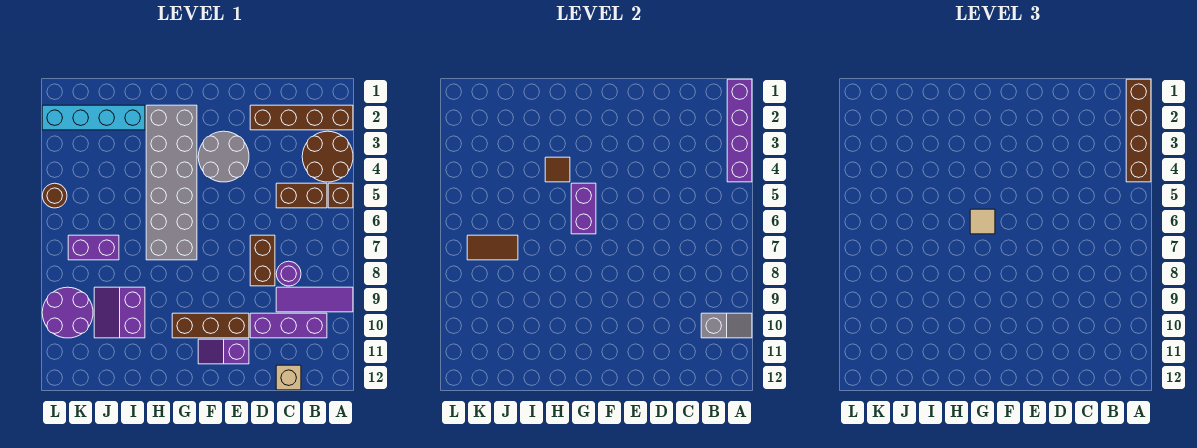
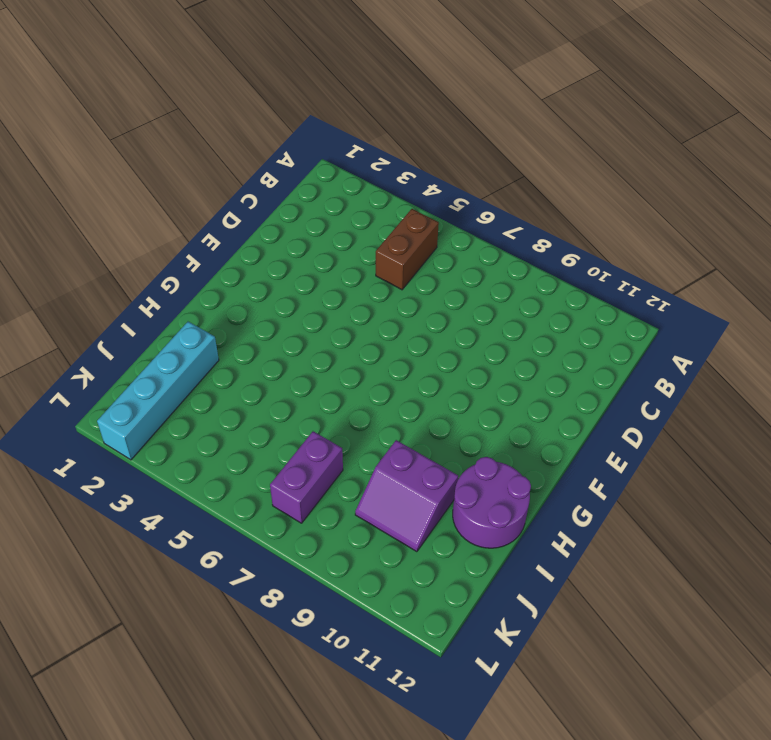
purple round brick H11:I12 level 1 -> purple round brick K9:L10 level 1
none -> brown brick A2:D2 level 1
none -> brown round brick A3:B4 level 1
none -> brown brick A5 level 1

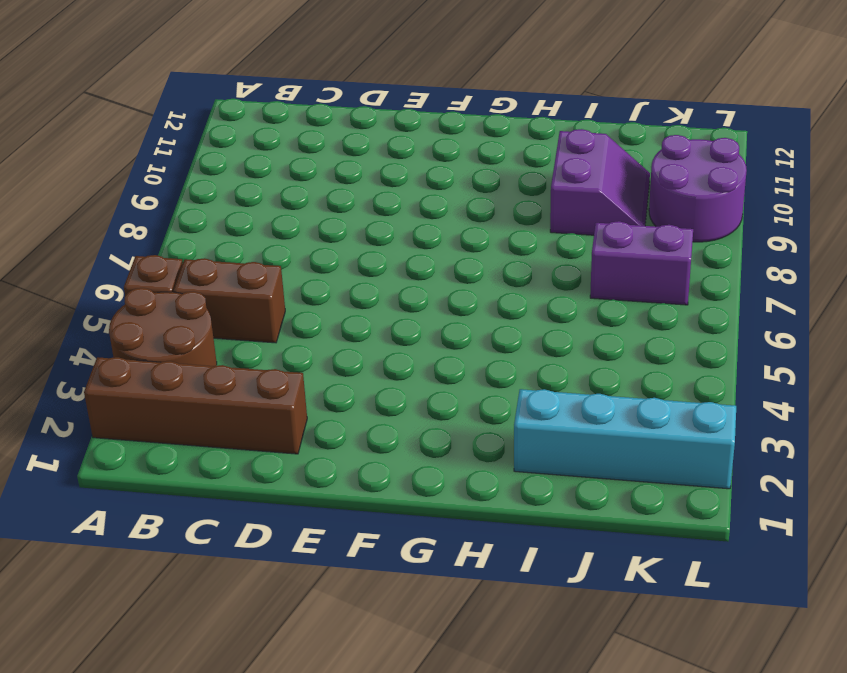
none -> purple tile A9:C9 level 1
none -> purple brick B10:D10 level 1
none -> purple round brick C8 level 1

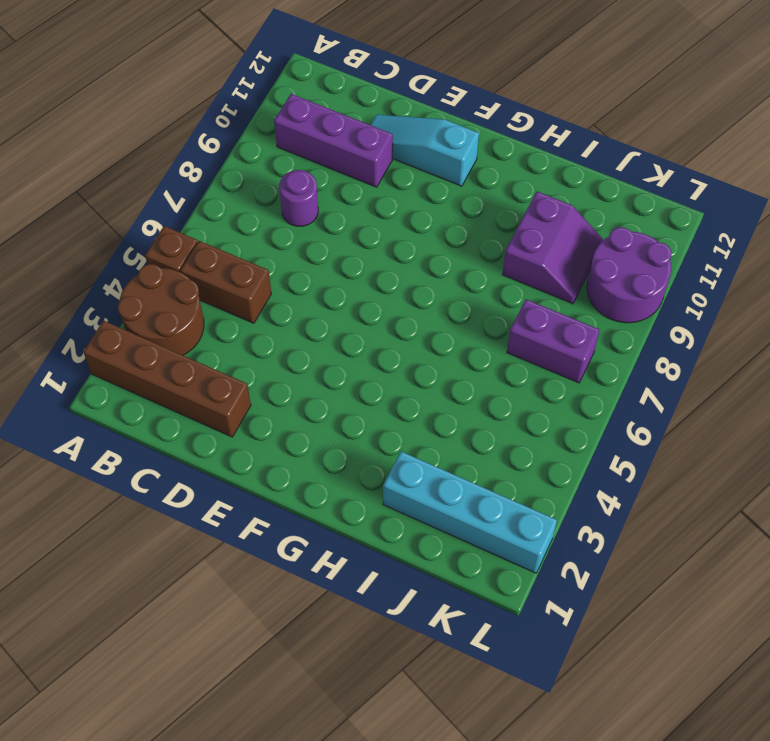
cyan slope D11:F11 level 1 top F -> purple slope E11:F11 level 1 top E
none -> purple tile A9:C9 level 1
none -> tan brick C12 level 1
none -> brown brick D7:D8 level 1

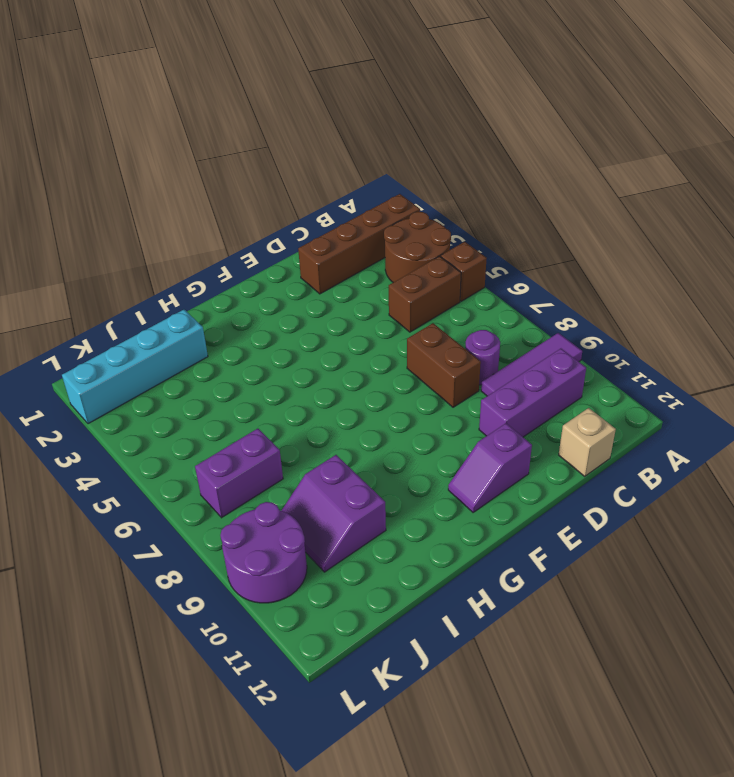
none -> grey round brick E3:F4 level 1
none -> brown brick E10:G10 level 1
none -> grey brick G2:H7 level 1

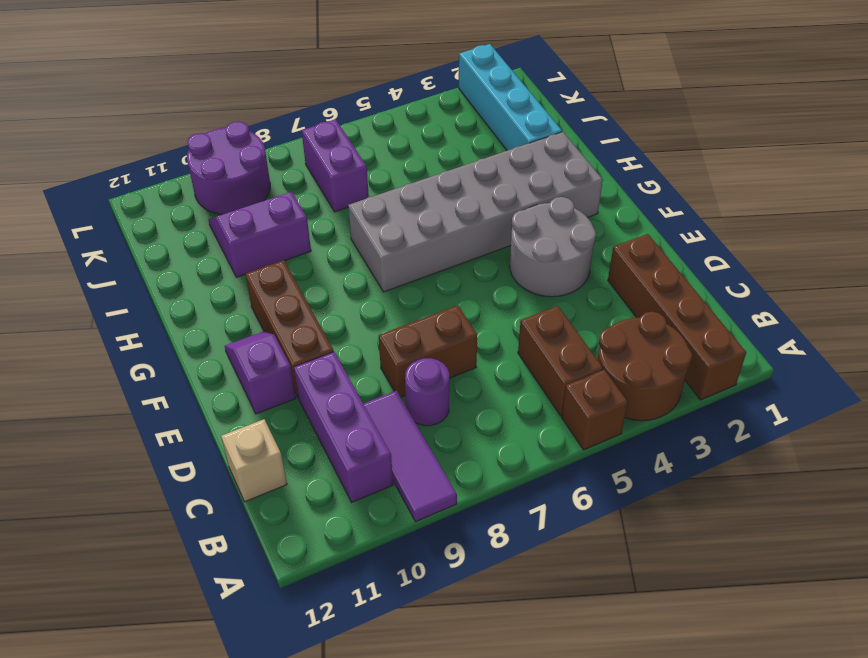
none -> brown round brick L5 level 1
none -> purple brick A1:A4 level 2
none -> grey slope A10:B10 level 2 top B

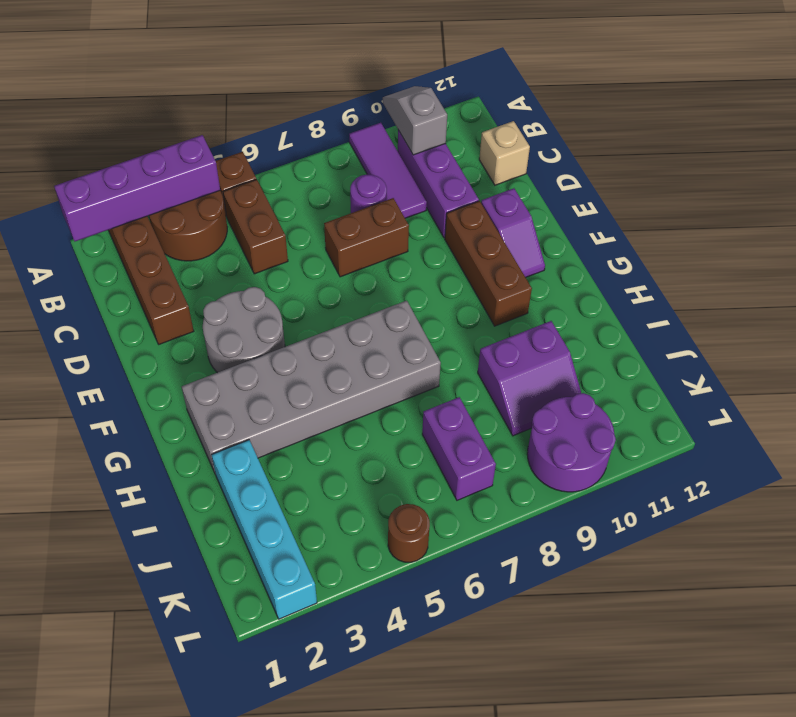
none -> purple brick G5:G6 level 2
none -> brown tile H4 level 2
none -> brown tile J7:K7 level 2

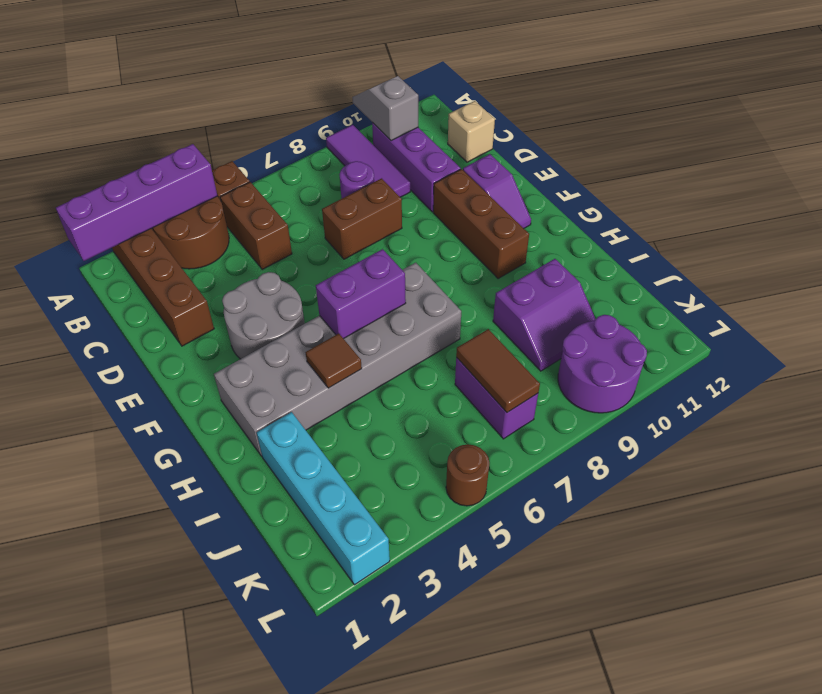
none -> brown brick A1:A4 level 3
none -> tan tile G6 level 3

